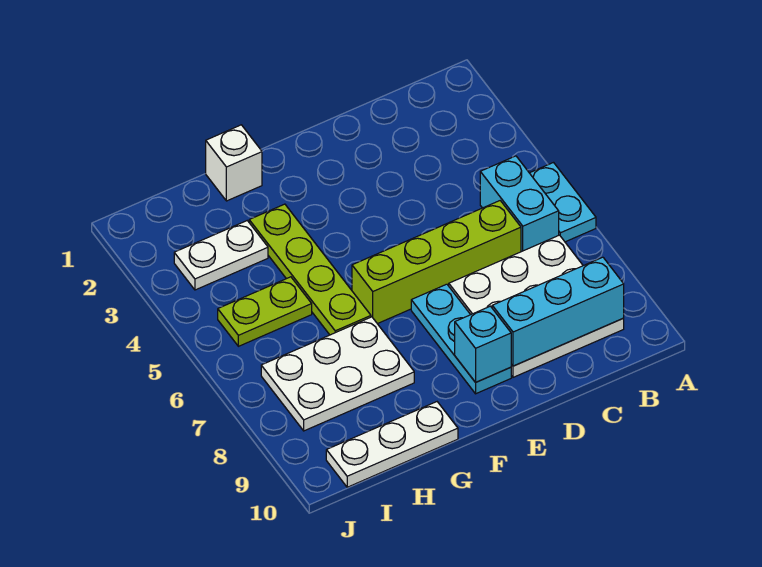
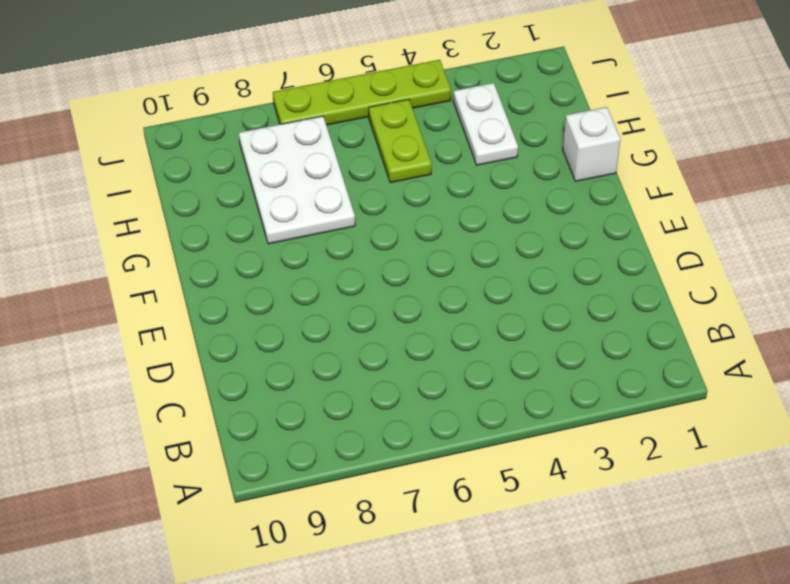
lime plate J4:J7 level 1 -> lime plate G3:G6 level 1
none -> cyan plate A5:A6 level 1
none -> cyan brick B5:B6 level 1
none -> white plate B7:D9 level 1

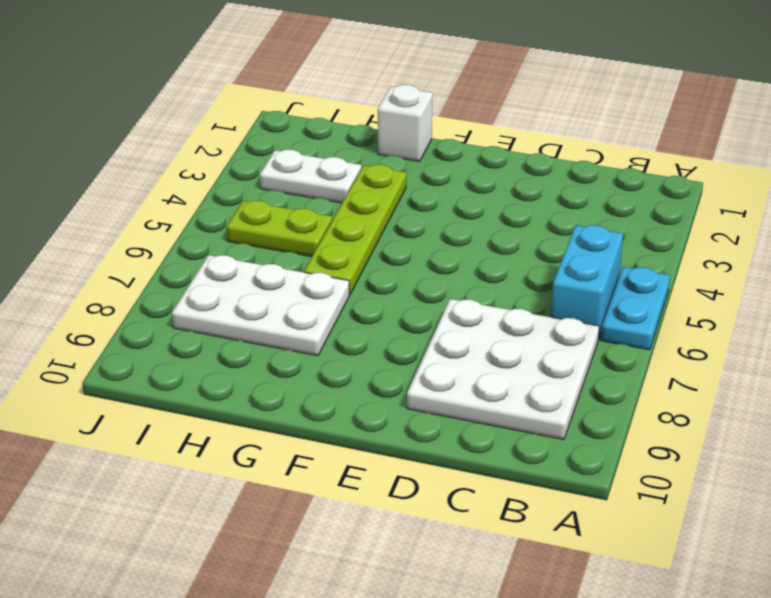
none -> lime brick C6:F6 level 1
none -> cyan plate E7:E9 level 1
none -> white plate G10:I10 level 1

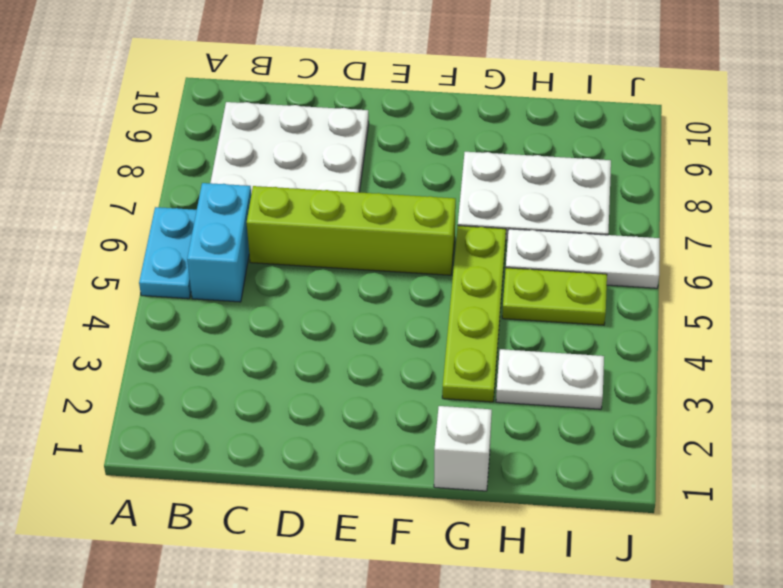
white plate H6:J6 level 1 -> white plate G10:I10 level 1
none -> cyan plate E7:E9 level 1
none -> cyan brick B9:D9 level 2
none -> cyan brick E9 level 2

